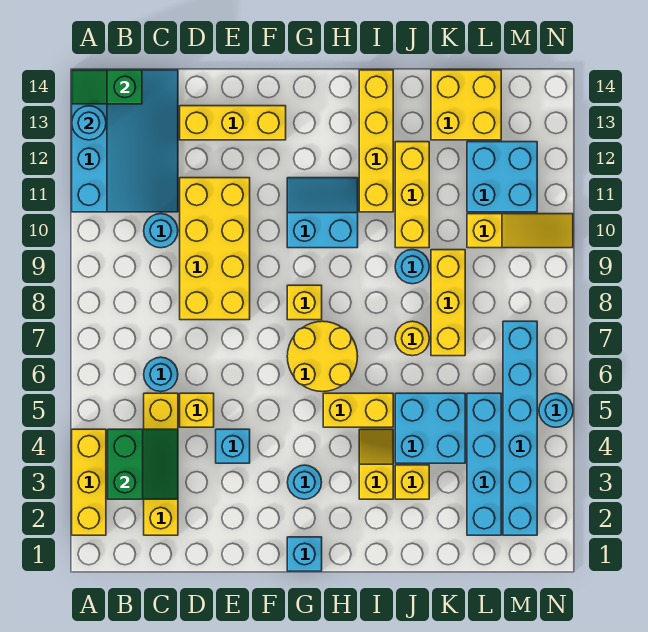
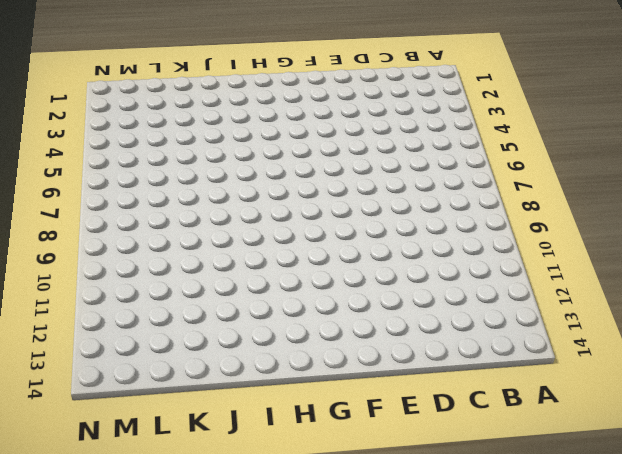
none -> yellow brick A2:A4 level 1
none -> cyan slope A11:C14 level 1 top A
none -> yellow brick C2:C5 level 1
none -> cyan round brick C6 level 1

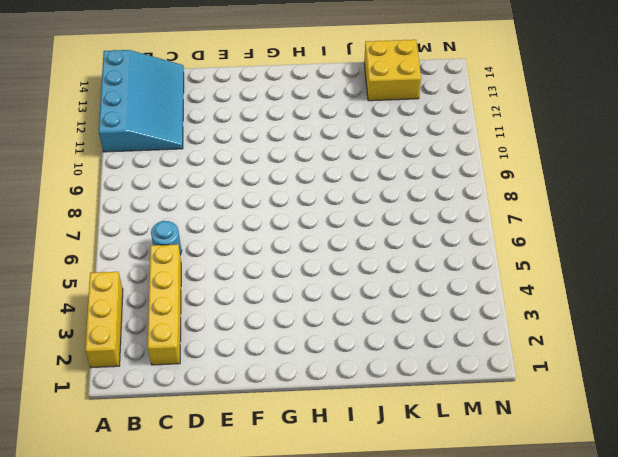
none -> cyan round brick C10 level 1
none -> yellow brick D5 level 1
none -> yellow brick D8:E11 level 1
none -> yellow brick D13:F13 level 1

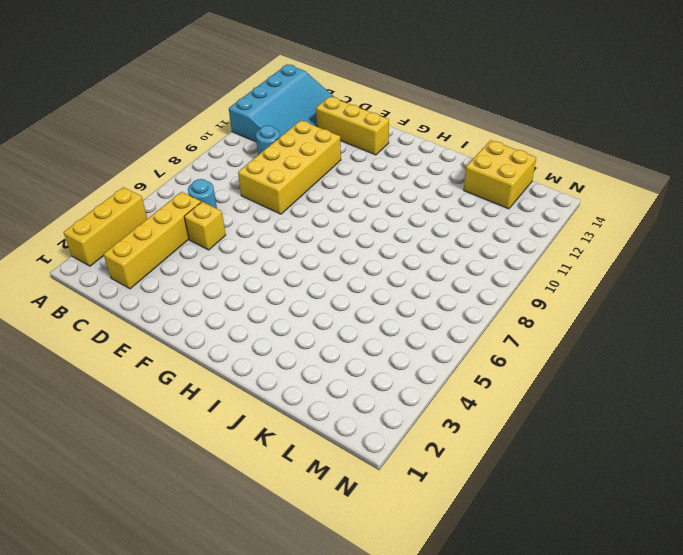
none -> cyan brick E4 level 1
none -> cyan brick G1 level 1
none -> cyan round brick G3 level 1
none -> yellow round brick G6:H7 level 1

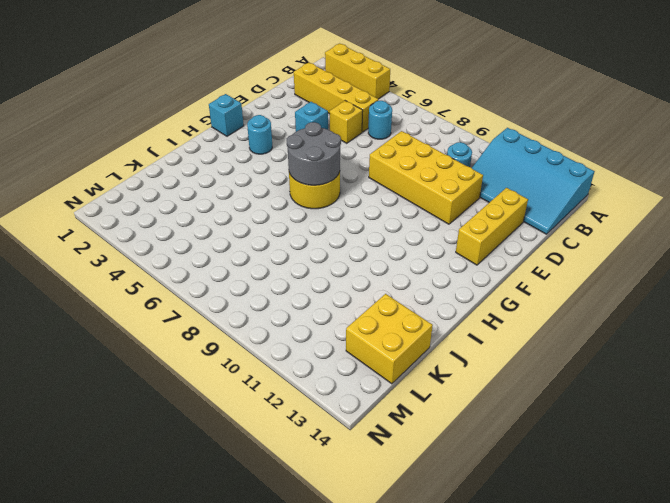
grey round brick G6:H7 level 2 -> none
none -> yellow brick G8 level 1
none -> cyan slope G10:H11 level 1 top 10
none -> yellow brick H5:I5 level 1
none -> yellow slope I3:I4 level 1 top 3

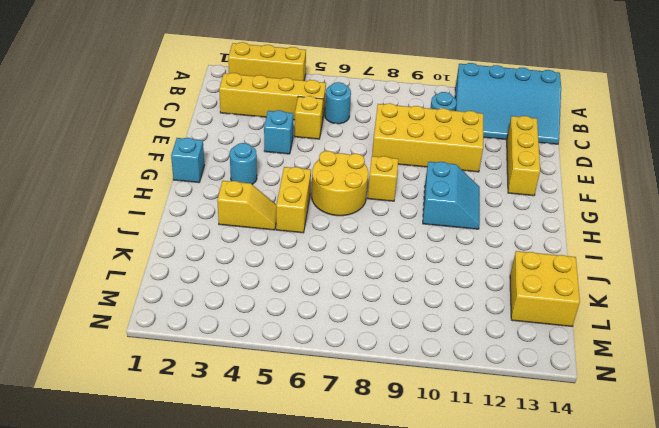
none -> yellow brick I11:I14 level 1
none -> yellow brick J3 level 1
none -> cyan brick J4:K5 level 1
none -> yellow round brick J7 level 1

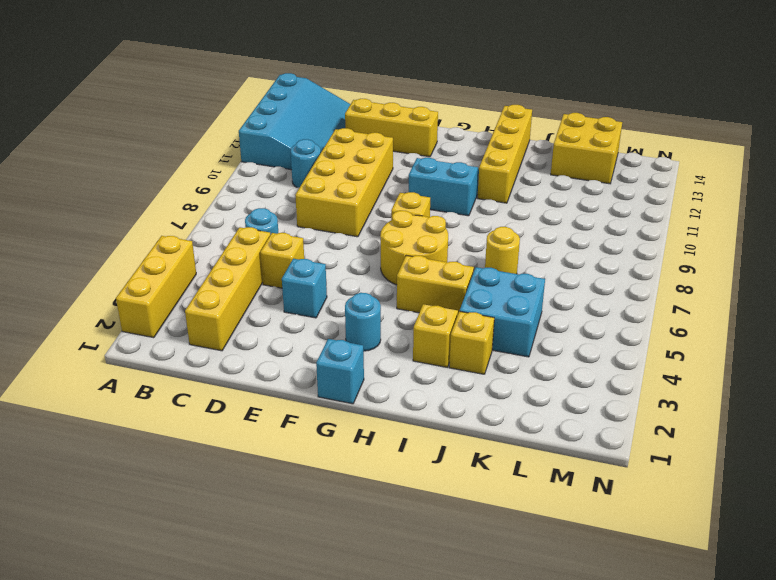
none -> cyan round brick J9 level 1
none -> yellow brick J10:J12 level 1
none -> yellow brick K7:K9 level 1
none -> cyan brick L2:L5 level 1

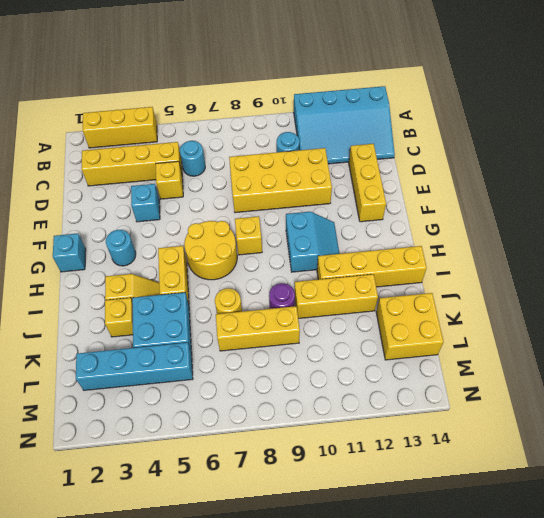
purple round brick J9 level 1 -> cyan round brick J9 level 1
none -> yellow slope L10:N10 level 1 top L
none -> cyan brick L11:M12 level 1
none -> cyan brick M2:M7 level 1
none -> cyan round brick N5 level 1

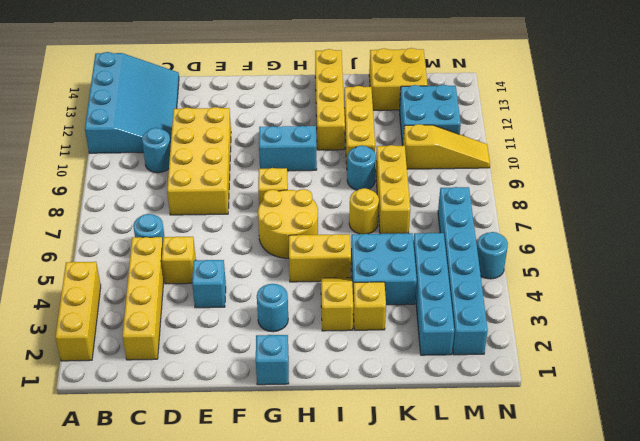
none -> yellow brick D13:F13 level 1
none -> cyan round brick A13 level 2
none -> green slope A14:B14 level 2 top B
none -> green slope B3:C4 level 2 top B

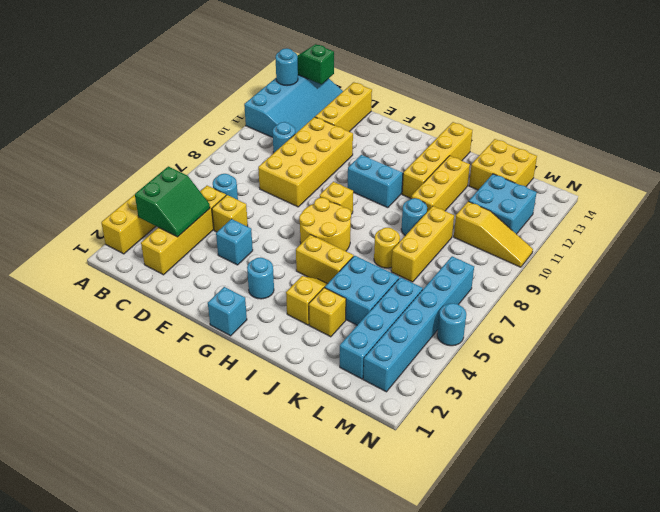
yellow brick D12:D14 level 1 -> yellow brick D13:F13 level 1

